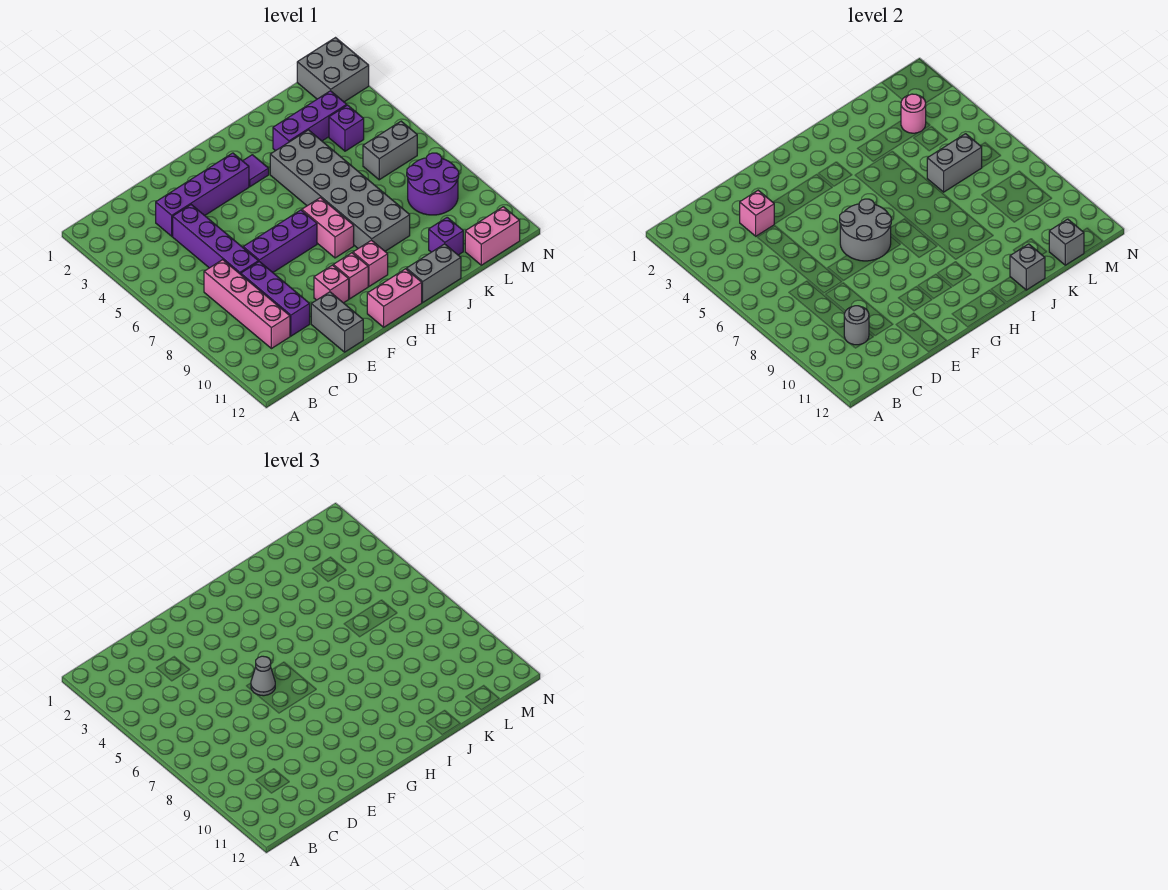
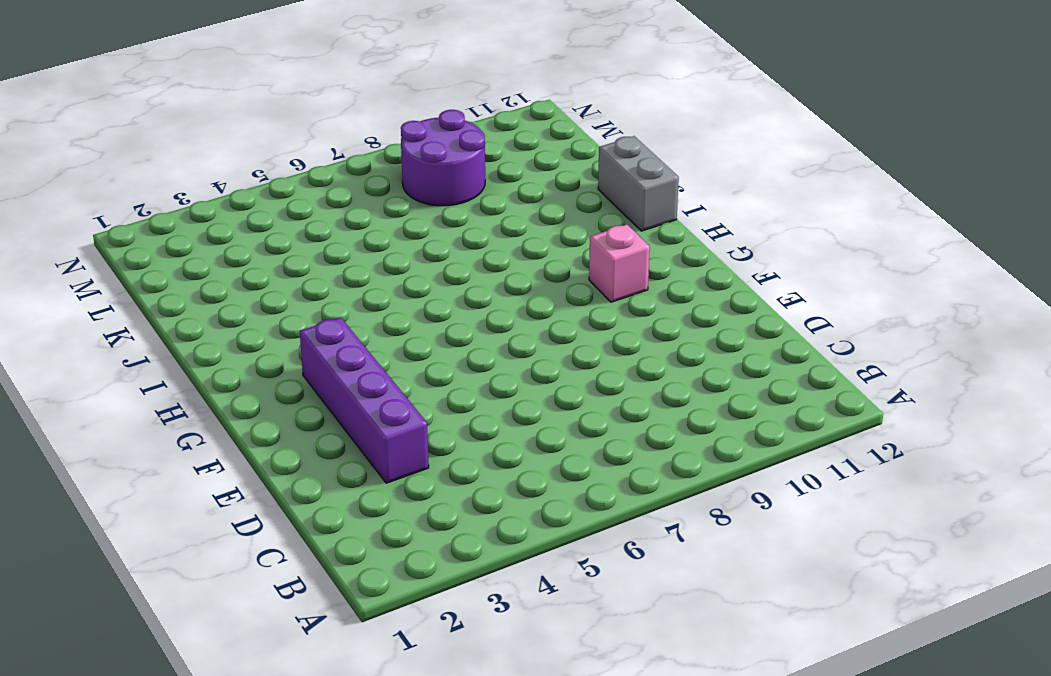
none -> pink brick C7:C10 level 1
none -> purple brick D4:D7 level 1
none -> purple brick D8:D10 level 1

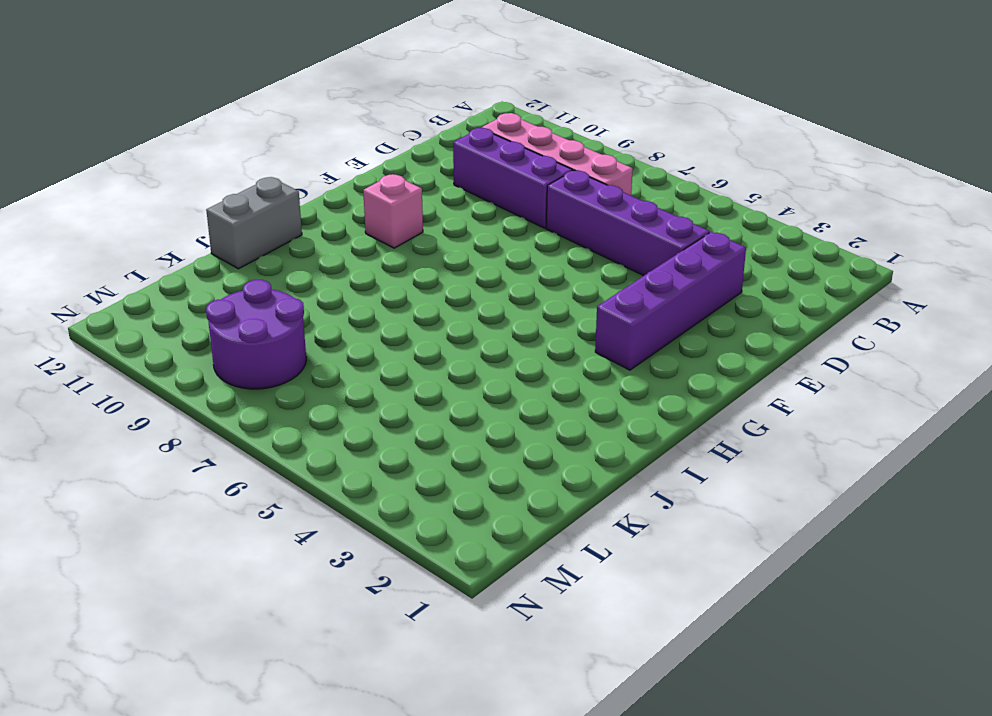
none -> purple brick E7:G7 level 1
none -> grey brick E11:E12 level 1
none -> pink brick F10 level 1

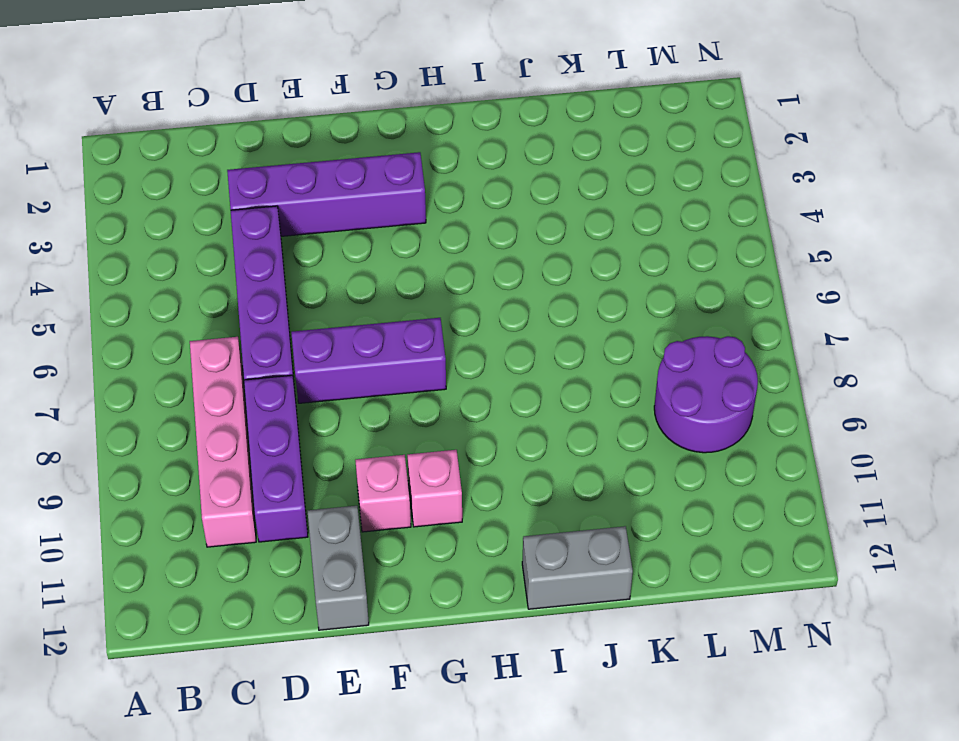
none -> pink brick G12:H12 level 1
none -> purple tile H3 level 1
none -> pink brick H7:H8 level 1

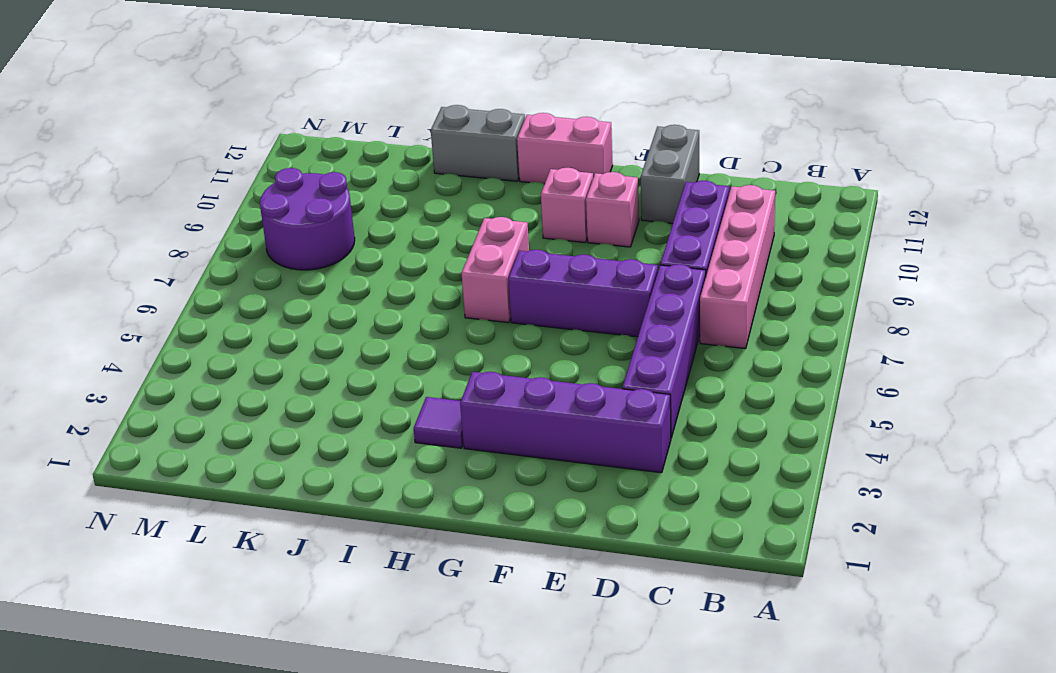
none -> pink brick H10 level 1
none -> grey brick I4:J9 level 1
none -> purple brick J3:L3 level 1

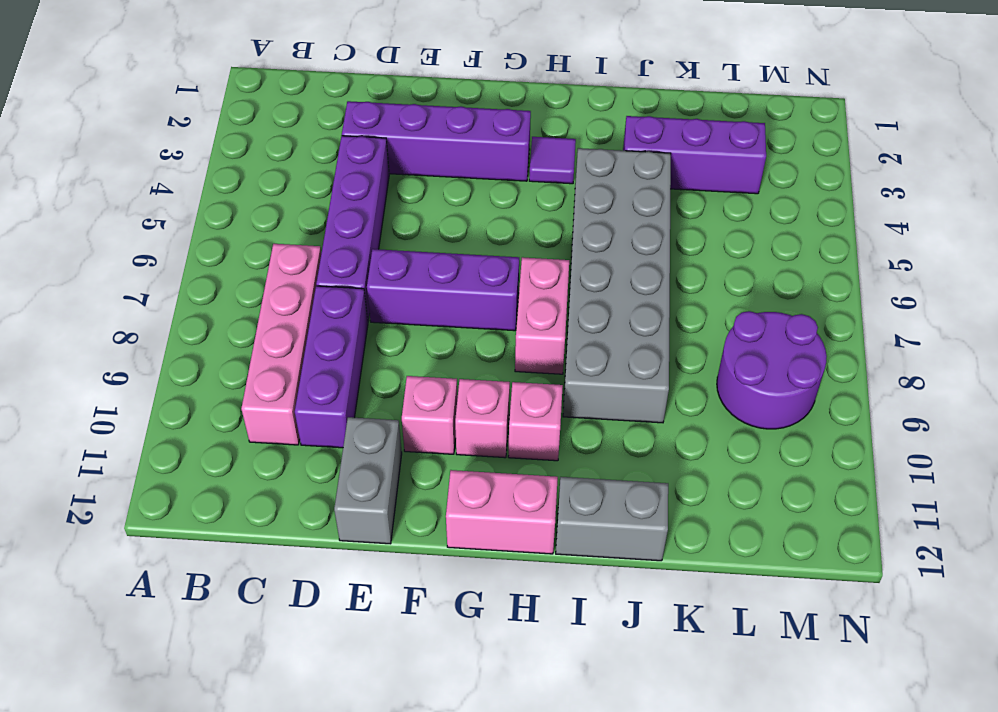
none -> purple brick K11 level 1
none -> purple brick L4 level 1
none -> grey brick L6:M6 level 1

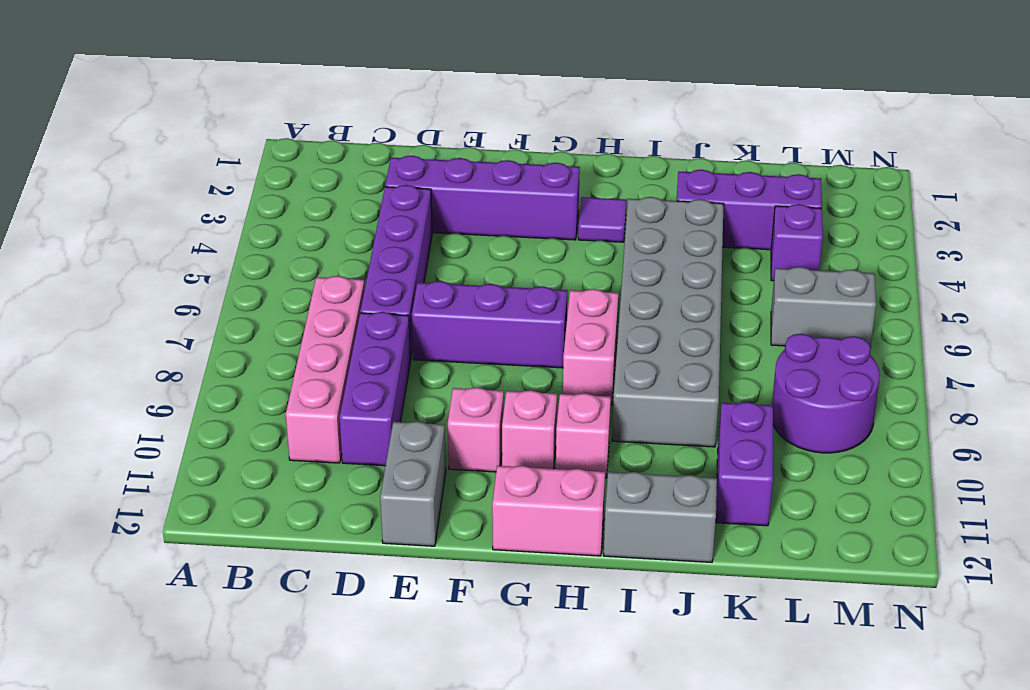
purple brick K10:K11 level 1 -> purple brick K11 level 1
none -> pink brick L12:M12 level 1
none -> grey brick M1:N2 level 1
none -> grey round brick C10 level 2

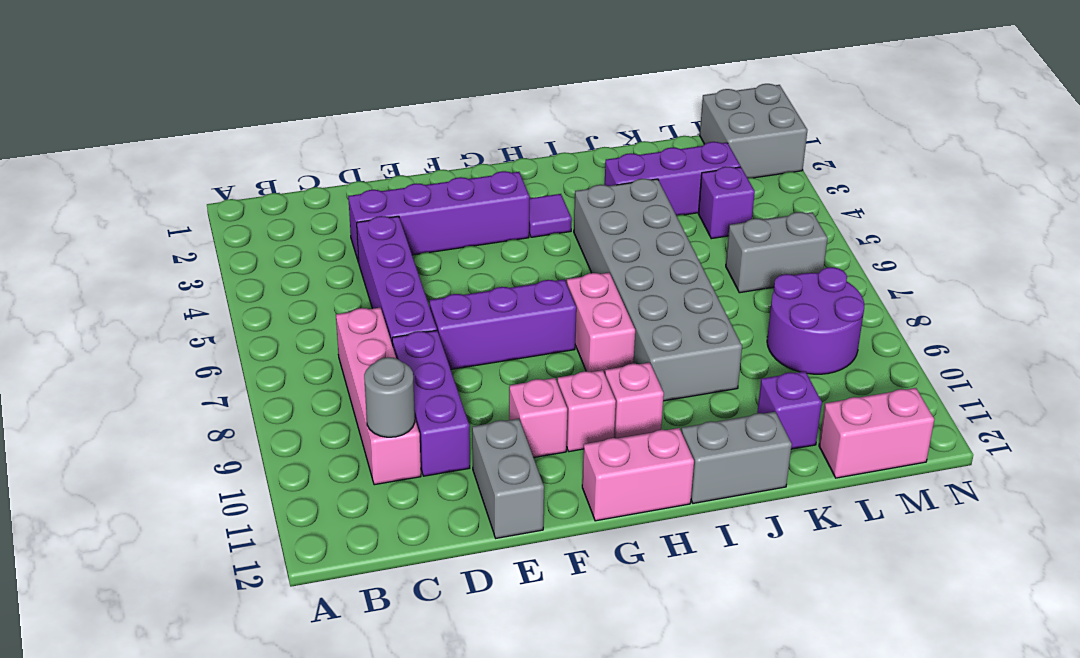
none -> pink brick D3 level 2
none -> grey round brick F6:G7 level 2
none -> grey brick J12 level 2

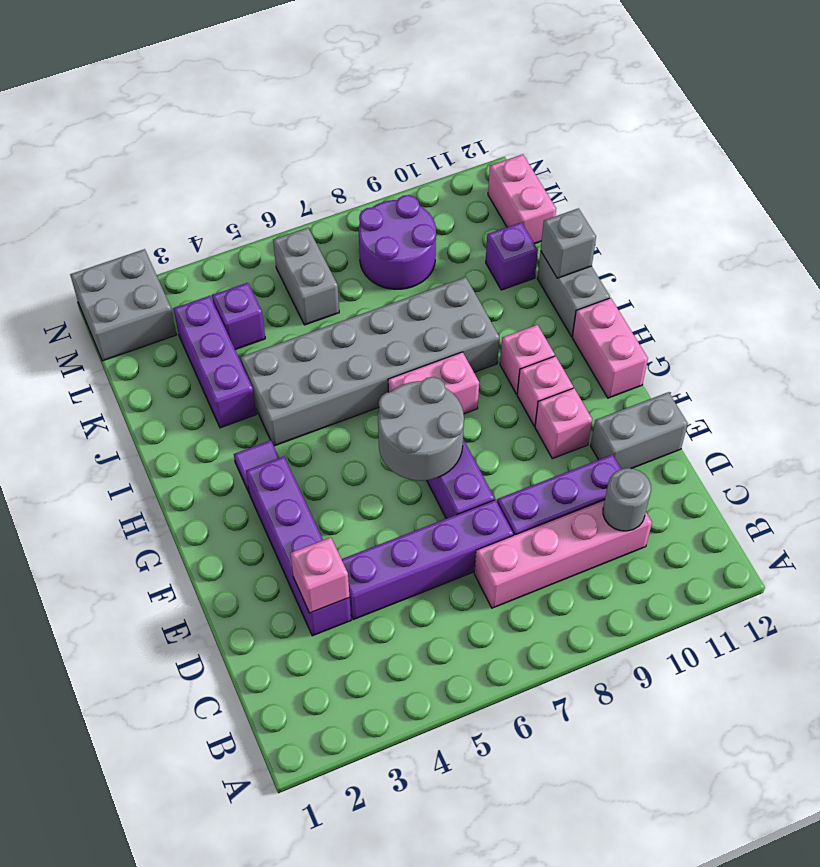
none -> grey brick K6:L6 level 2
none -> pink round brick L3 level 2
none -> grey brick L12 level 2

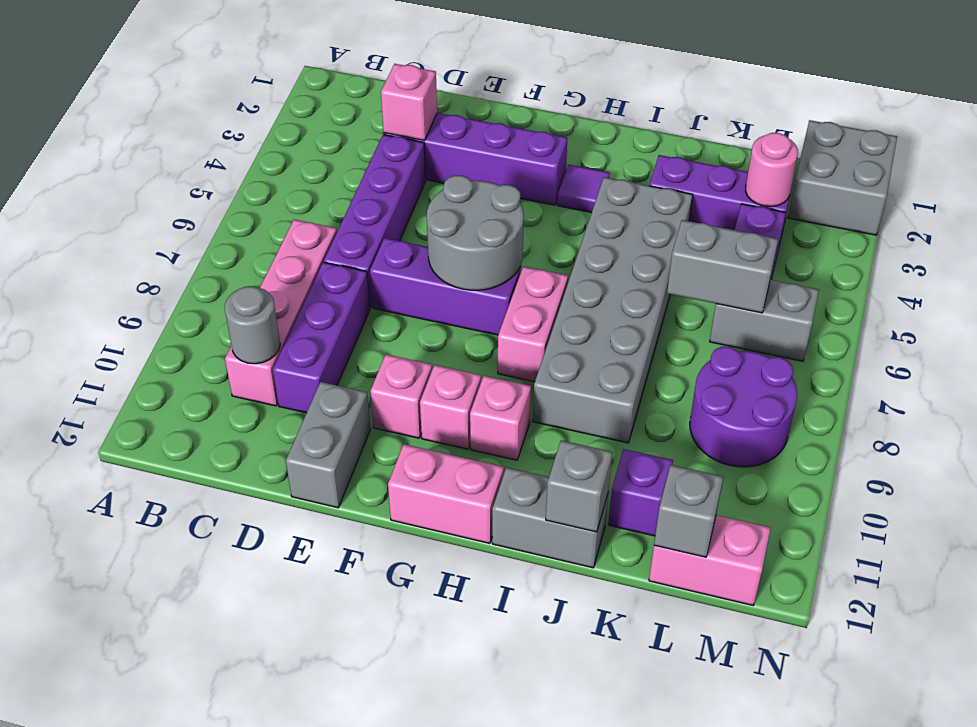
none -> grey cone F6 level 3

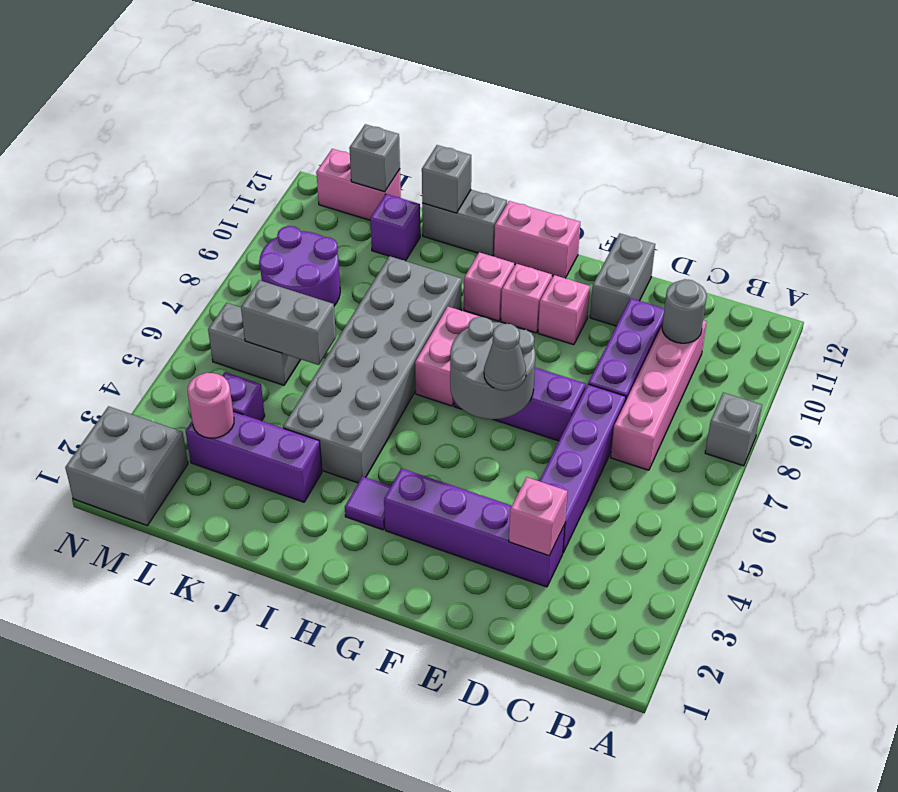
grey brick A8 level 1 -> none

